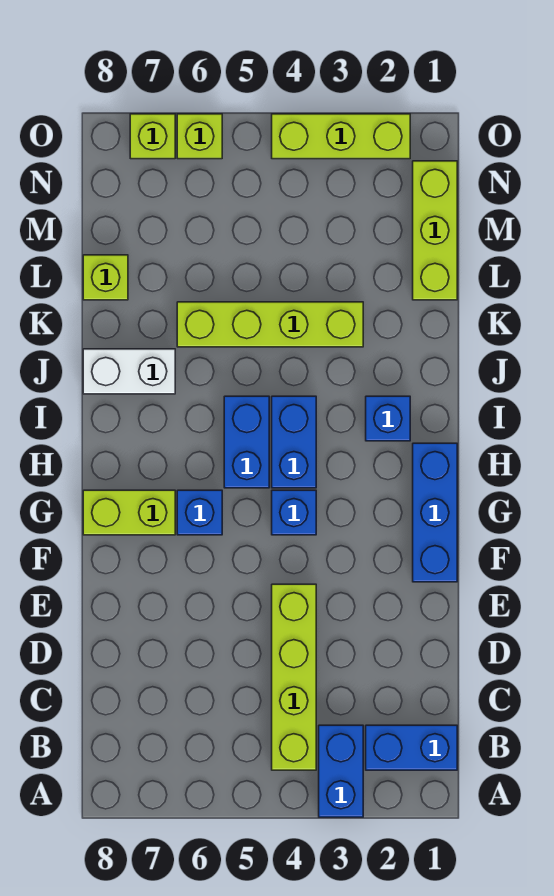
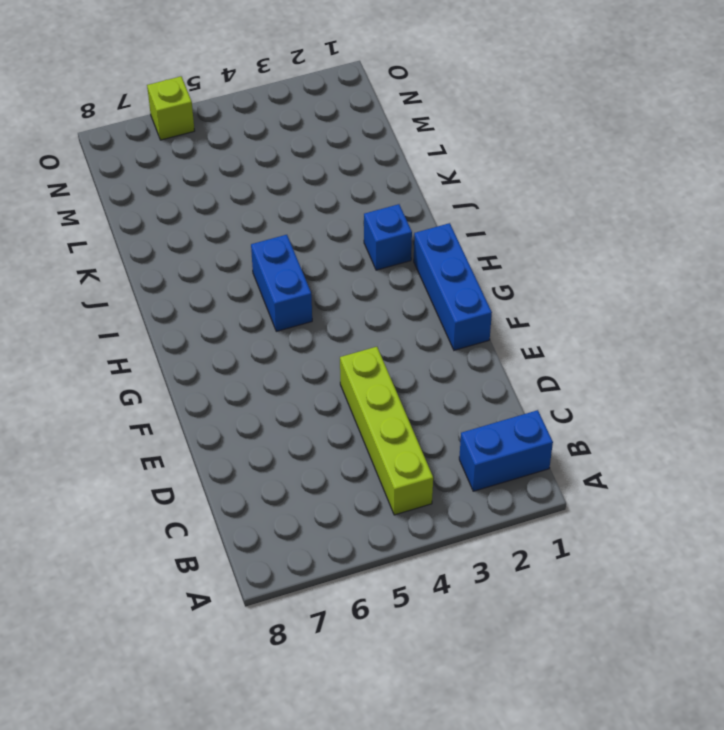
none -> blue brick A3:B3 level 1
none -> blue brick G4 level 1
none -> blue brick G6 level 1

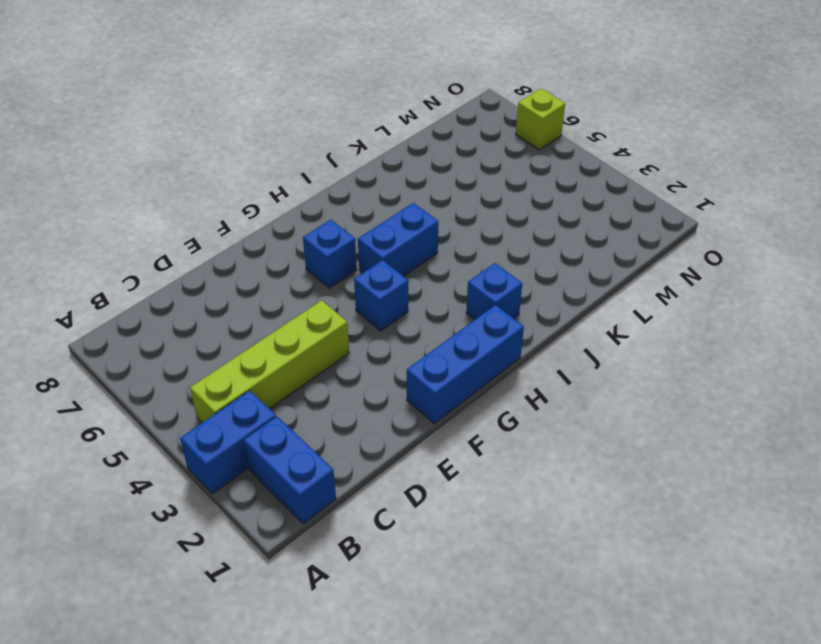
none -> lime brick G7:G8 level 1
none -> blue brick H4:I4 level 1
none -> white brick J7:J8 level 1

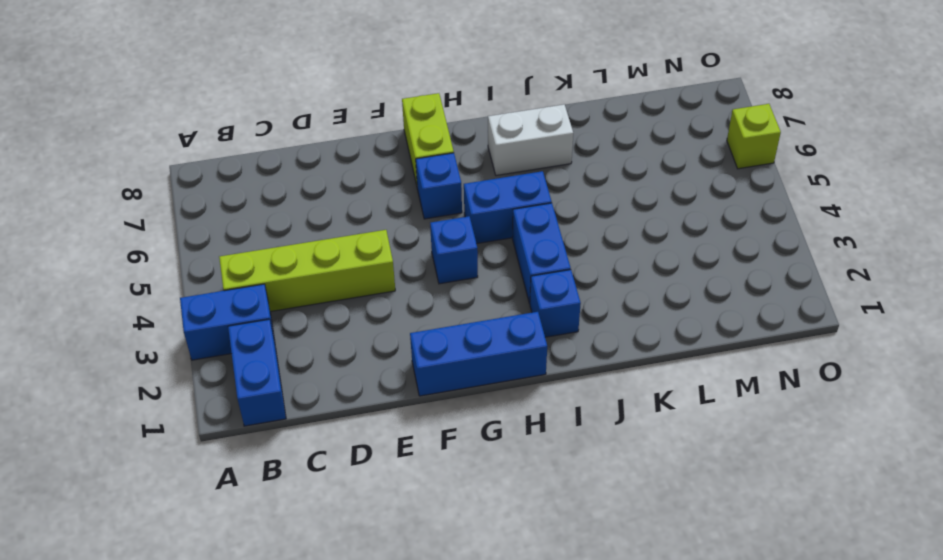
blue brick I3:I4 level 1 -> blue brick H4:I4 level 1
white brick I7:J7 level 1 -> white brick J7:J8 level 1
none -> lime brick K3:K6 level 1
none -> lime brick L1:N1 level 1
none -> lime brick L8 level 1

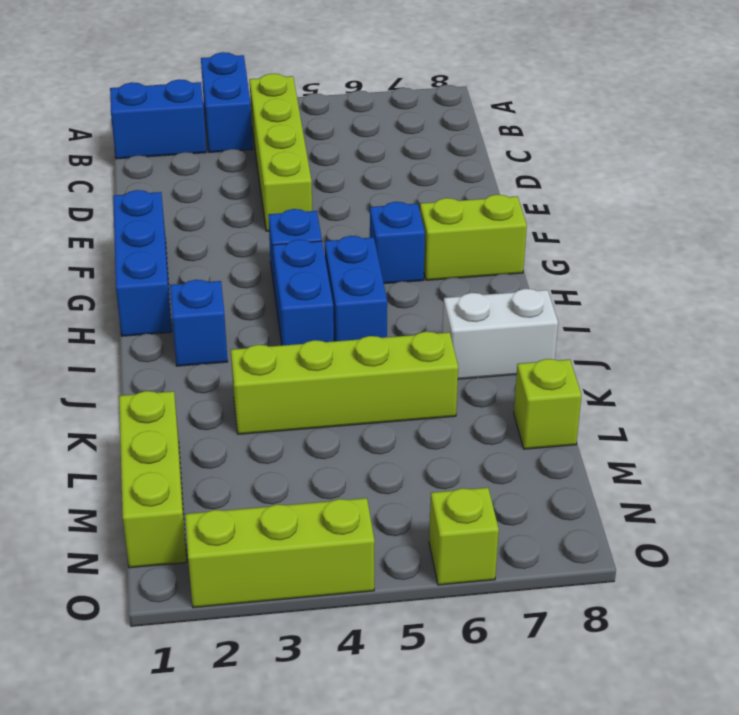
none -> lime brick O7 level 1

